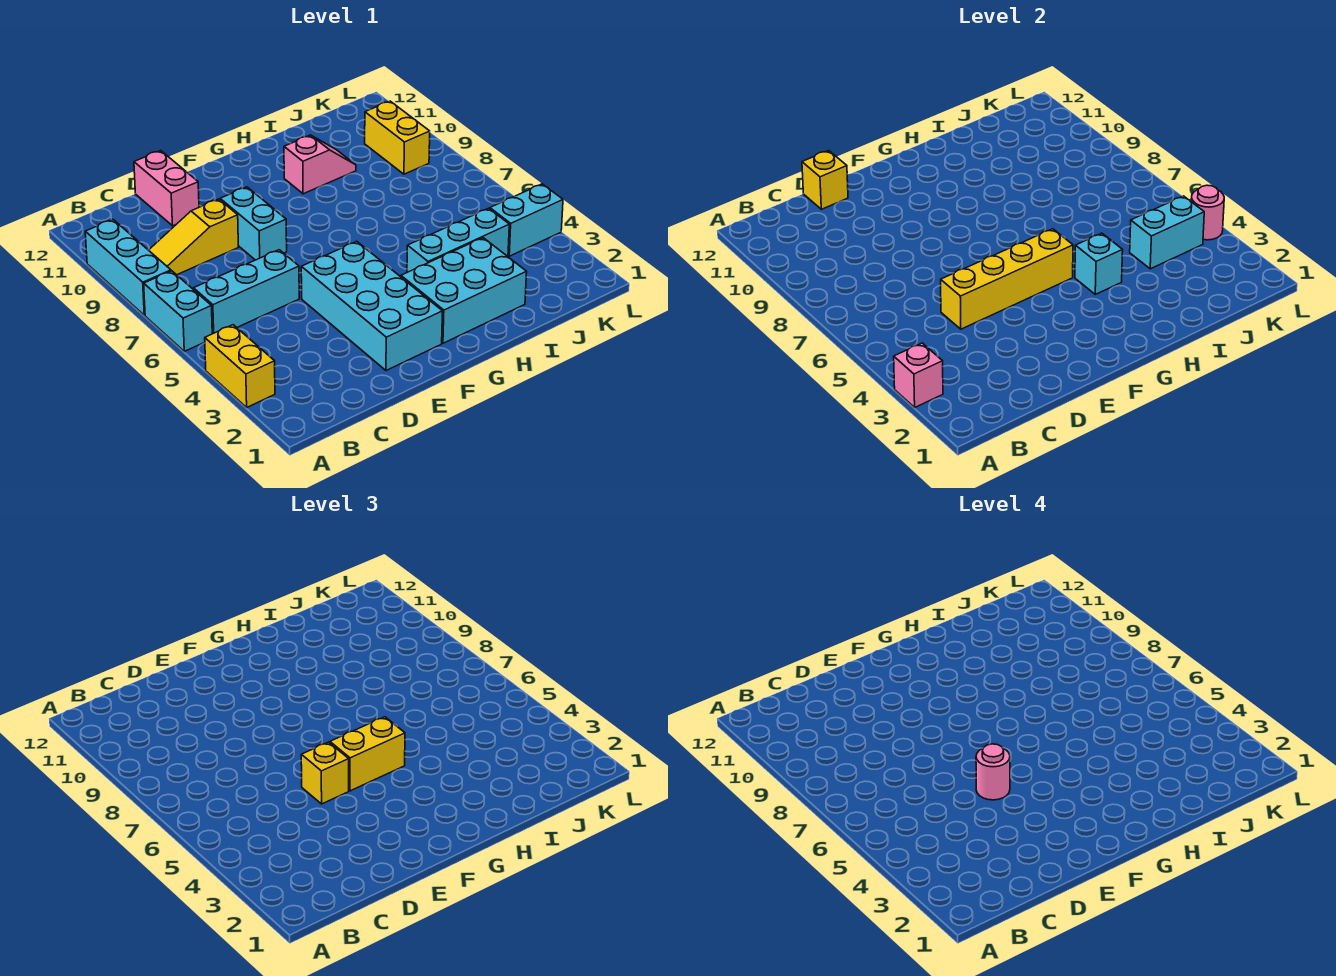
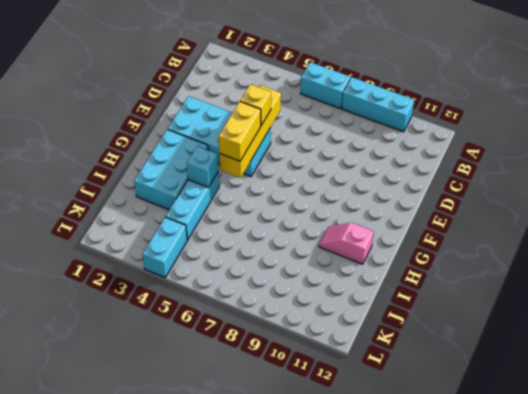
pink slope H10:H11 level 1 top 11 -> pink slope H10:I10 level 1 top H
none -> yellow brick A3:A4 level 1
none -> cyan brick B6:D6 level 1
none -> yellow slope B9:D9 level 1 top D

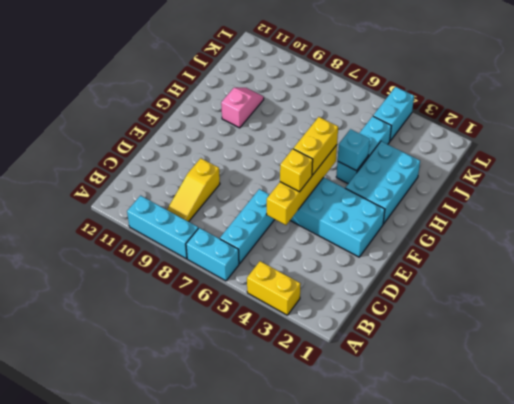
none -> pink brick D11:D12 level 1
none -> cyan brick E8:E9 level 1
none -> yellow brick K9:K10 level 1

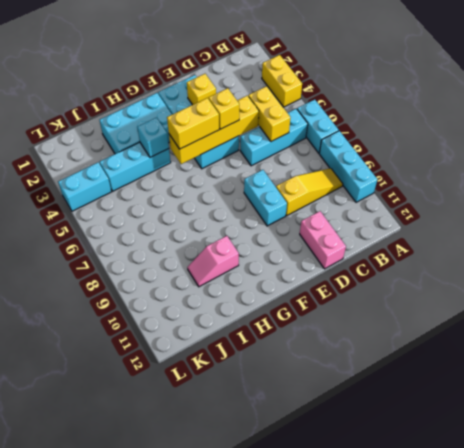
yellow brick C5:C6 level 2 -> yellow brick K9:K10 level 1
yellow brick E3 level 2 -> yellow brick D12 level 2
none -> pink brick A3 level 2
none -> cyan brick J4:K4 level 2
none -> pink round brick L4 level 2

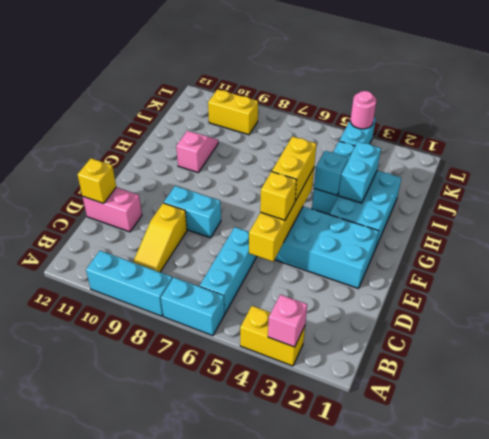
cyan brick H3:I3 level 2 -> cyan brick J4:K4 level 2
none -> pink round brick E5 level 4

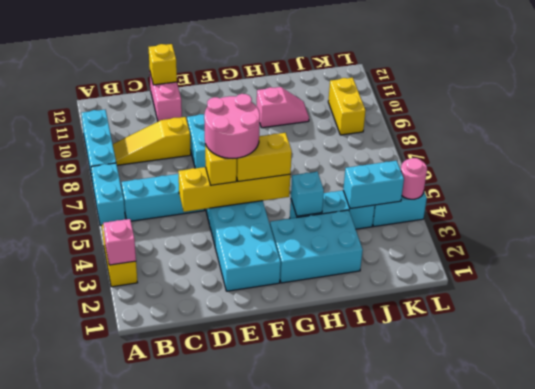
pink round brick E5:F6 level 4 -> pink round brick E5 level 4

